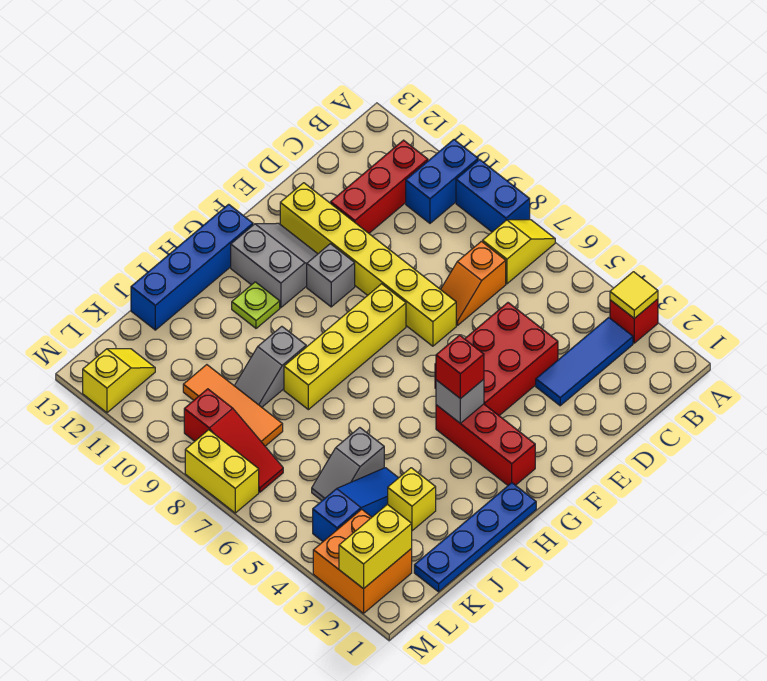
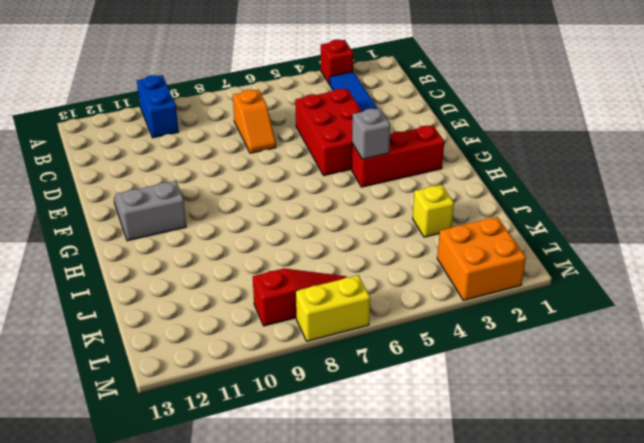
none -> yellow slope A7:B7 level 1 top B
none -> blue brick A8:A9 level 1
none -> red brick B11:D11 level 1

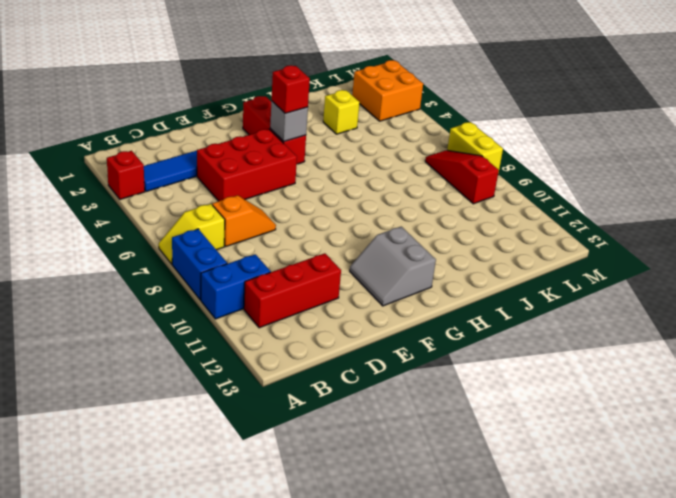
none -> yellow brick E7:E12 level 1
none -> yellow brick F8:I8 level 1
none -> grey brick F10 level 1

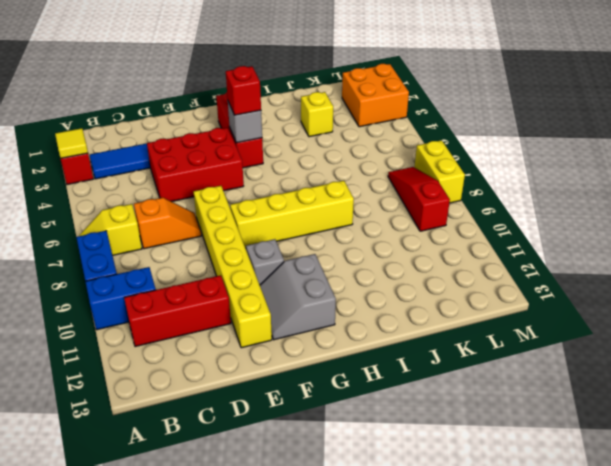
none -> blue brick G13:J13 level 1
none -> blue plate H1:K1 level 1
none -> lime plate H11 level 1

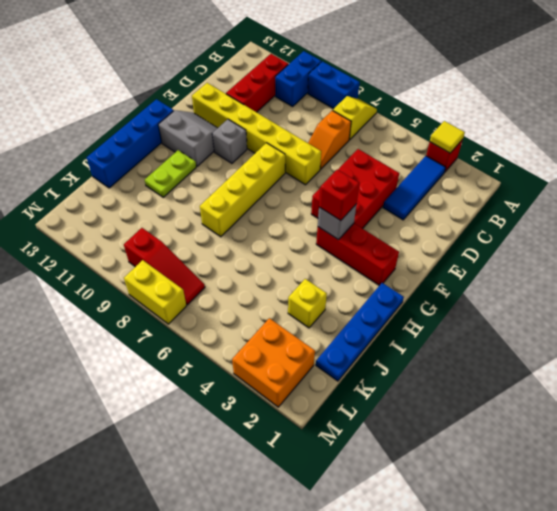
lime plate H11:I11 level 1 -> lime plate H11 level 1
none -> grey slope I9:J9 level 1 top I
none -> blue slope J4:L4 level 1 top L
none -> grey slope J5:K5 level 1 top J

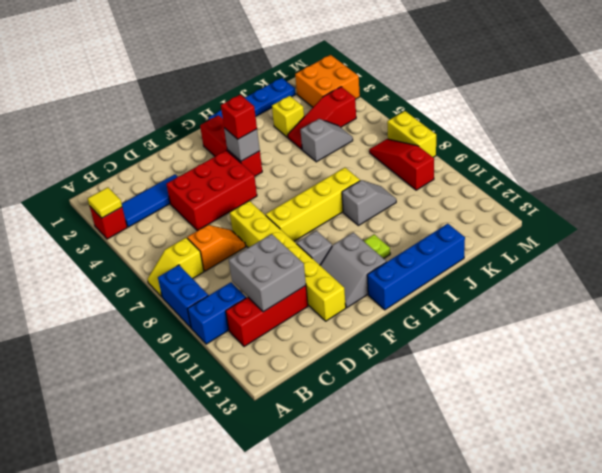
grey brick C10:D11 level 2 -> none
red slope J4:L4 level 1 top L -> blue slope J4:L4 level 1 top L
none -> orange tile K8:K10 level 1
none -> yellow slope L12:M12 level 1 top M
none -> yellow brick L2:M2 level 2

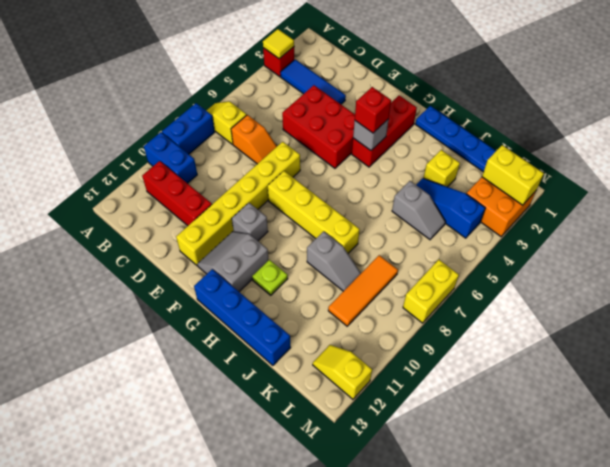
none -> red slope L7:L9 level 1 top 9

